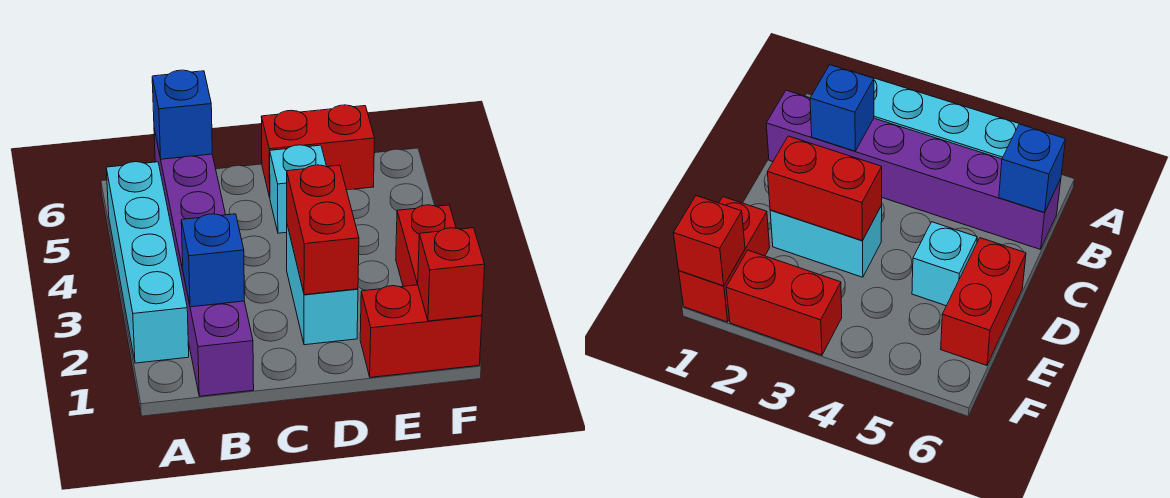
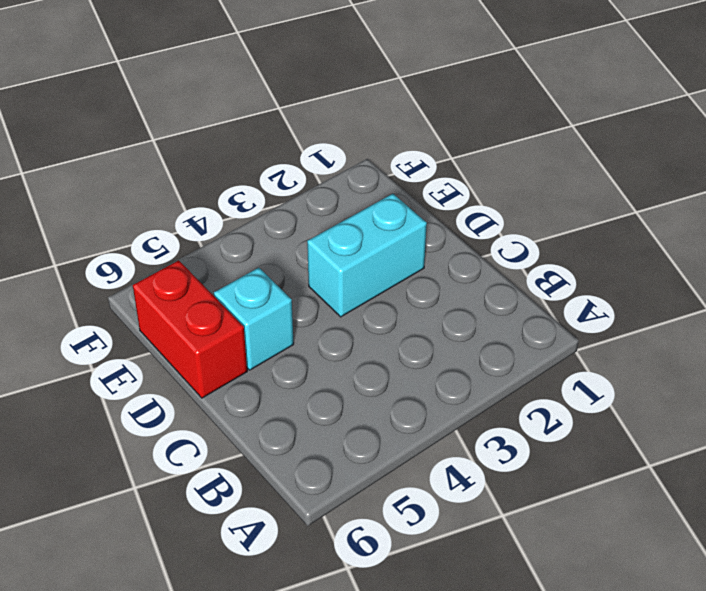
none -> cyan brick A2:A5 level 1
none -> purple brick B1:B6 level 1

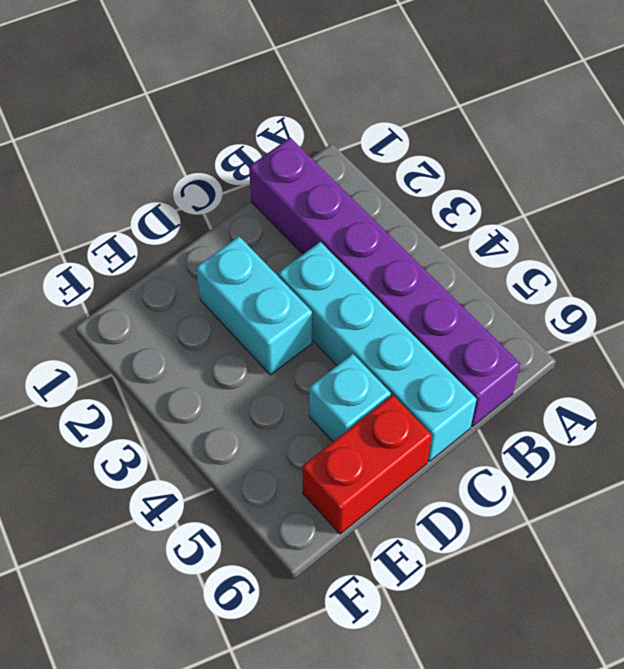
cyan brick C3:C6 level 1 -> cyan brick A2:A5 level 1
none -> red brick E1:F1 level 1
none -> red brick F2:F3 level 1

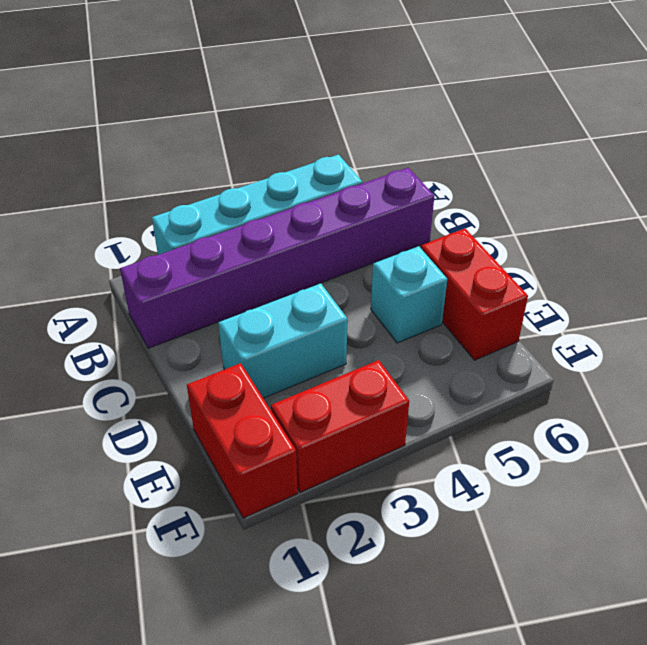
none -> blue brick B2 level 2
none -> blue brick B6 level 2

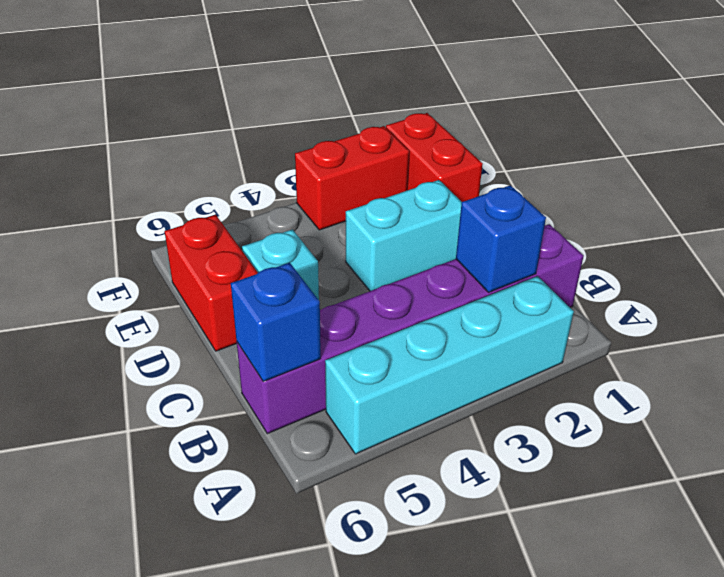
none -> red brick D2:D3 level 2
none -> red brick F1 level 2

